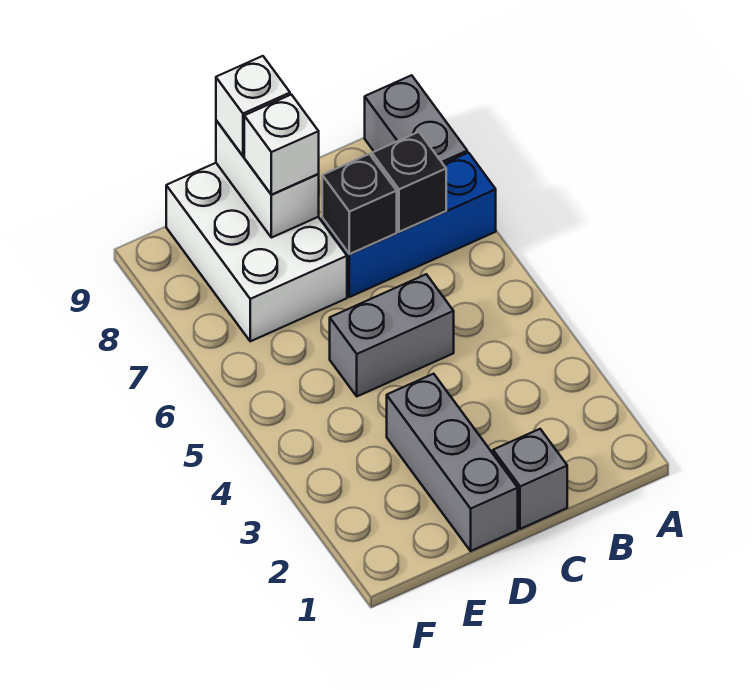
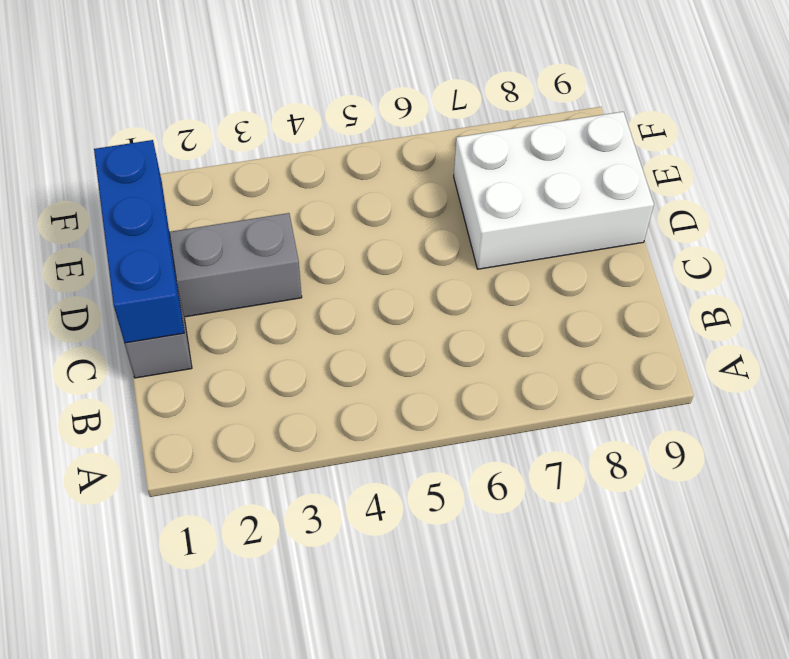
blue brick C1:E1 level 2 -> blue brick A7:C7 level 1
none -> grey brick A8:A9 level 1
none -> grey brick C5:D5 level 1

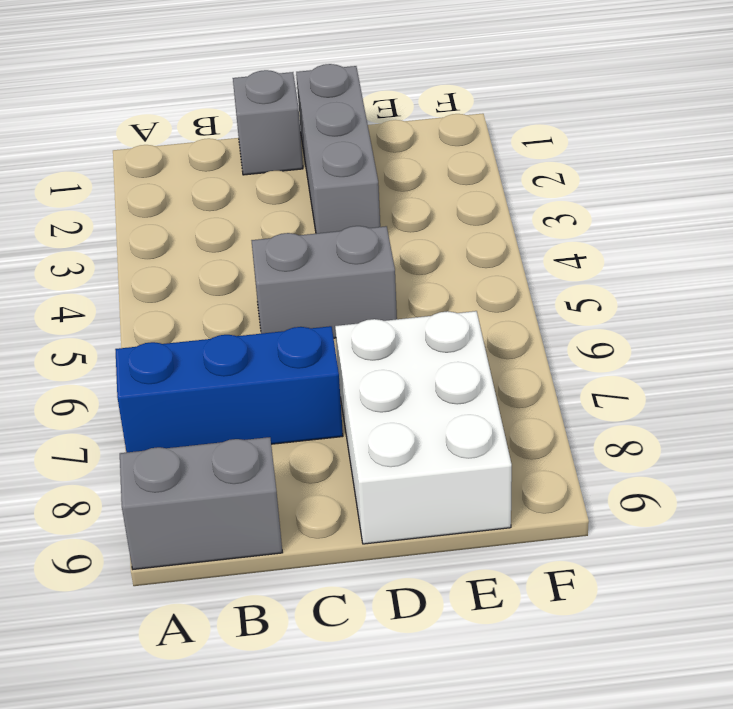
grey brick A9:B9 level 1 -> grey brick A8:A9 level 1
none -> black brick B7 level 2
none -> black brick C7 level 2

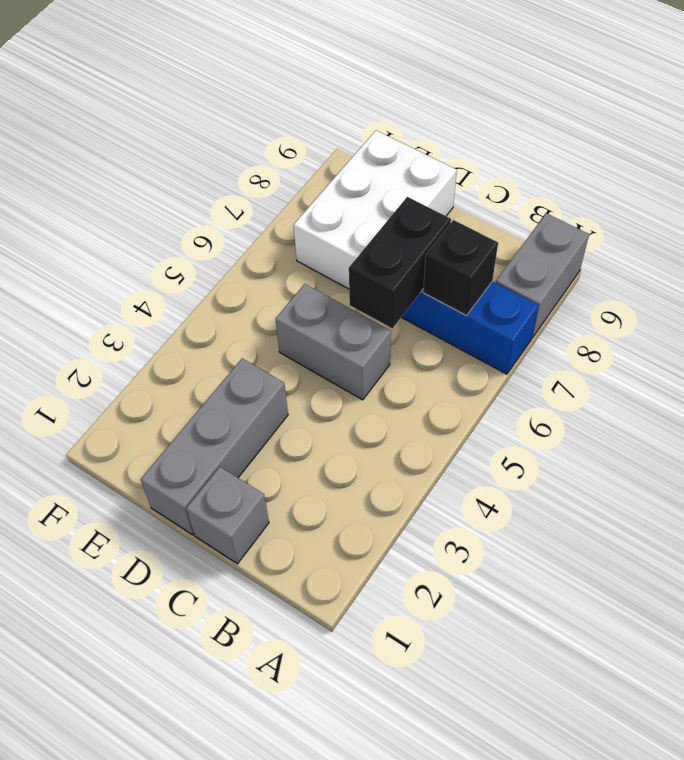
black brick C6:C7 level 2 -> black brick C7 level 2
none -> white brick D8:D9 level 2
none -> white brick D8 level 3

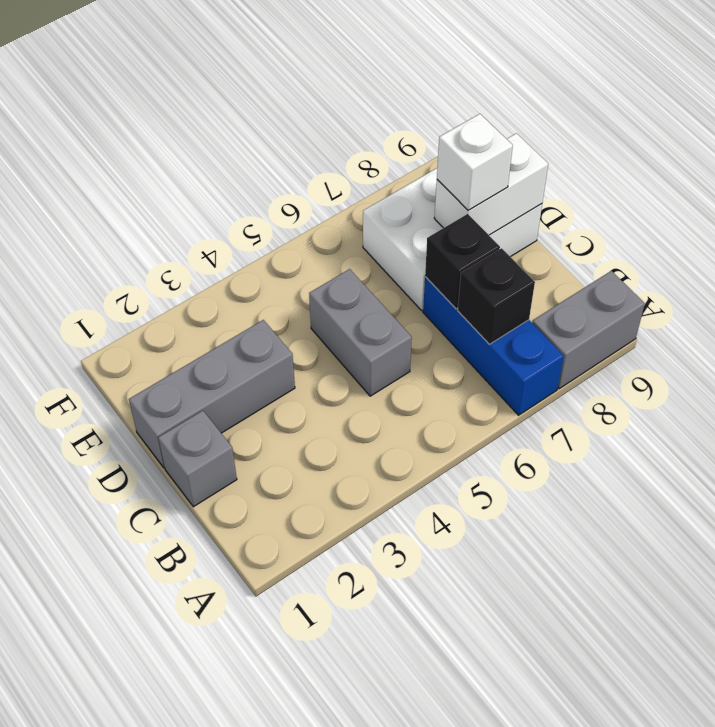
none -> white brick D9 level 3

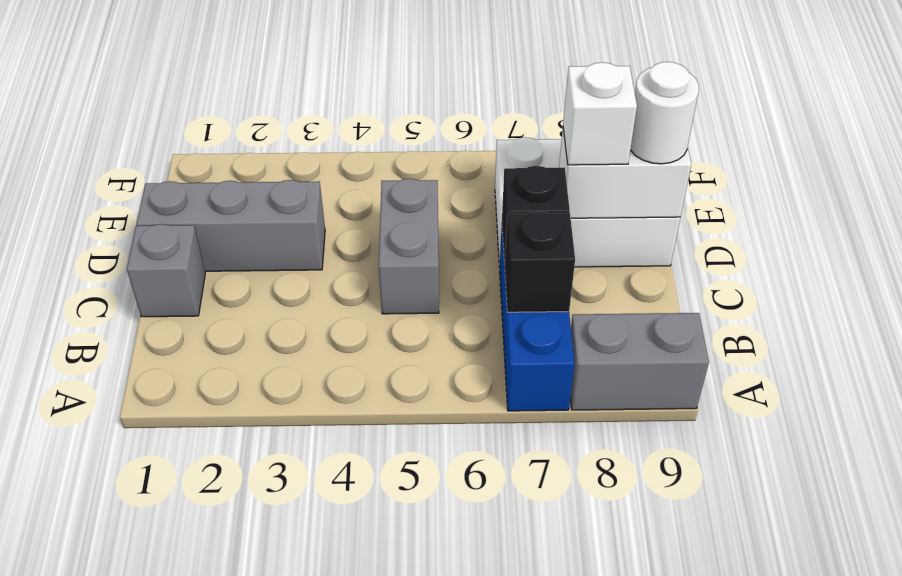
white round brick D9 level 3 -> white brick D9 level 3

